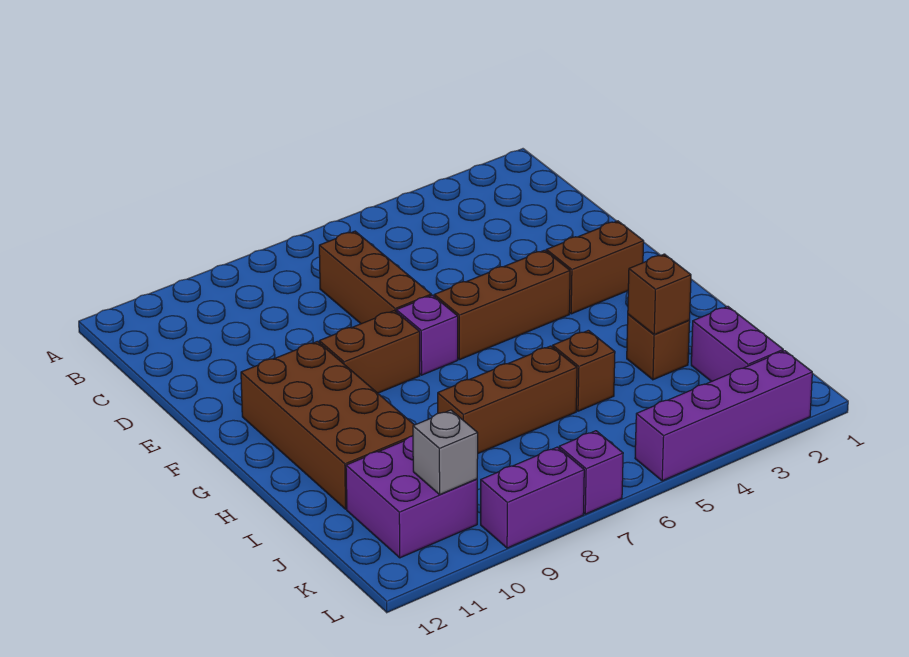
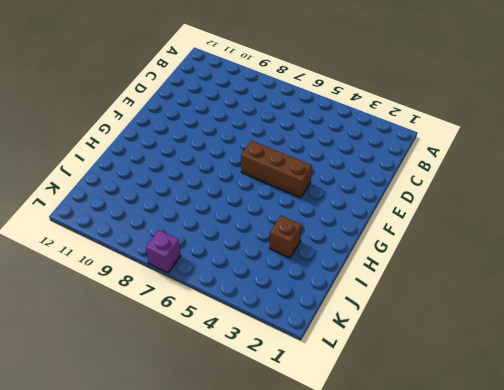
none -> brown brick C7:E7 level 1
none -> brown brick F2:F3 level 1
none -> purple brick F7 level 1

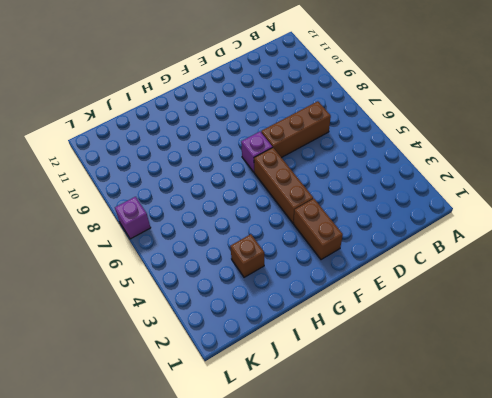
none -> brown brick F8:F9 level 1
none -> brown brick F10:I11 level 1
none -> brown brick I5 level 1

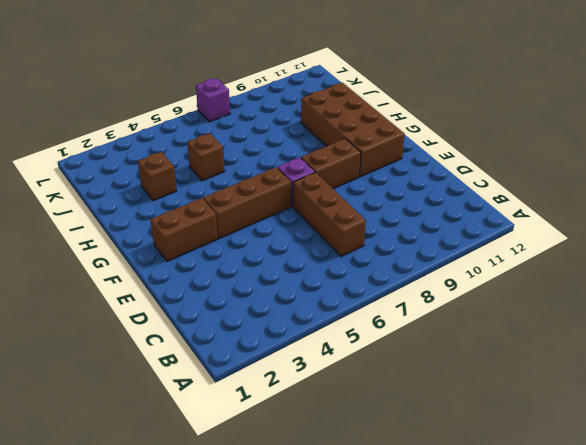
none -> brown brick I6:I8 level 1
none -> purple brick J2:K2 level 1
none -> purple brick J10:K11 level 1

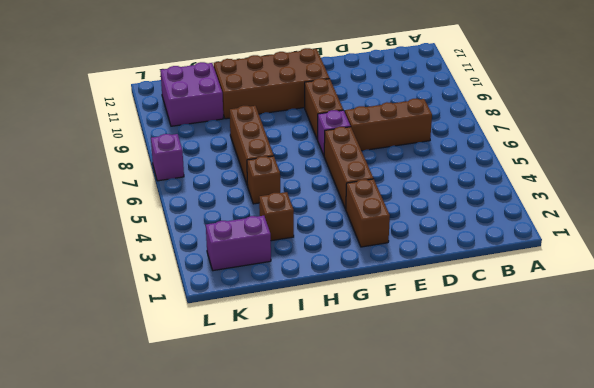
none -> purple brick L2:L5 level 1
none -> purple brick L8:L9 level 1
none -> brown brick I3 level 2

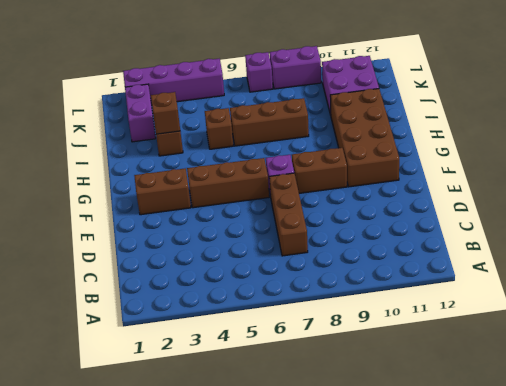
none -> grey brick K10 level 2

